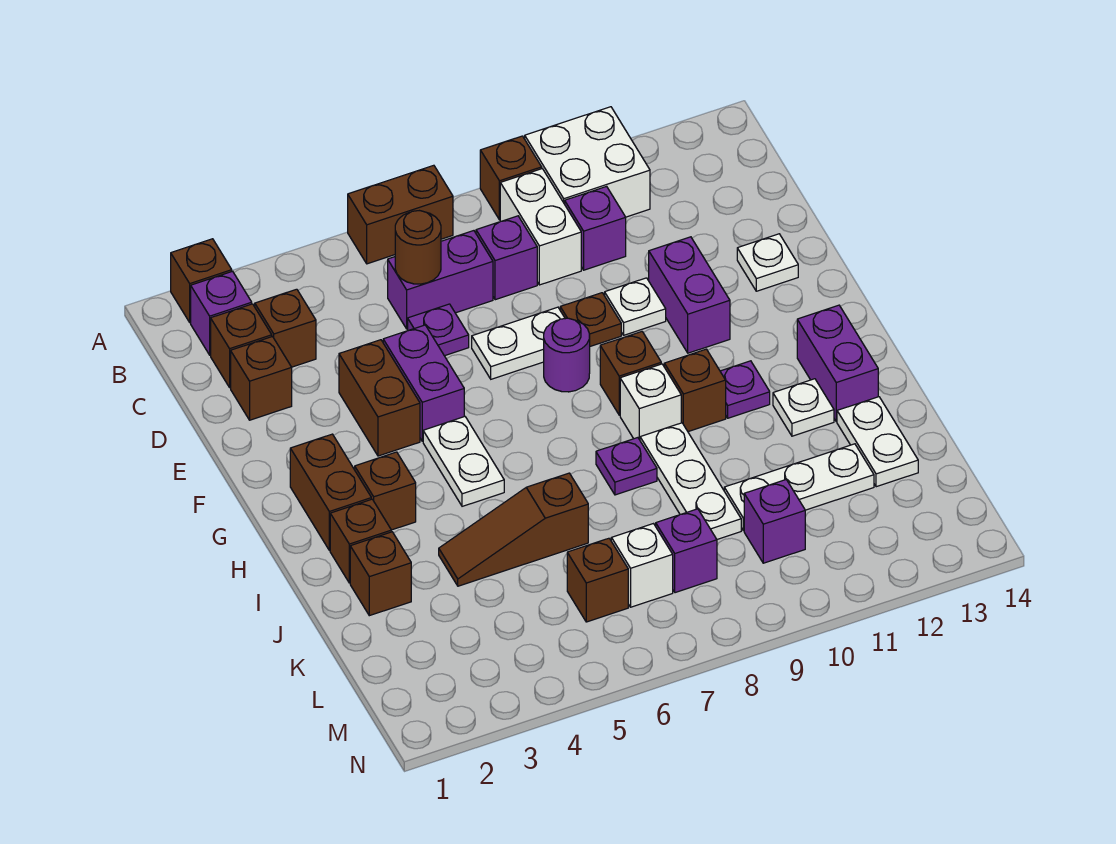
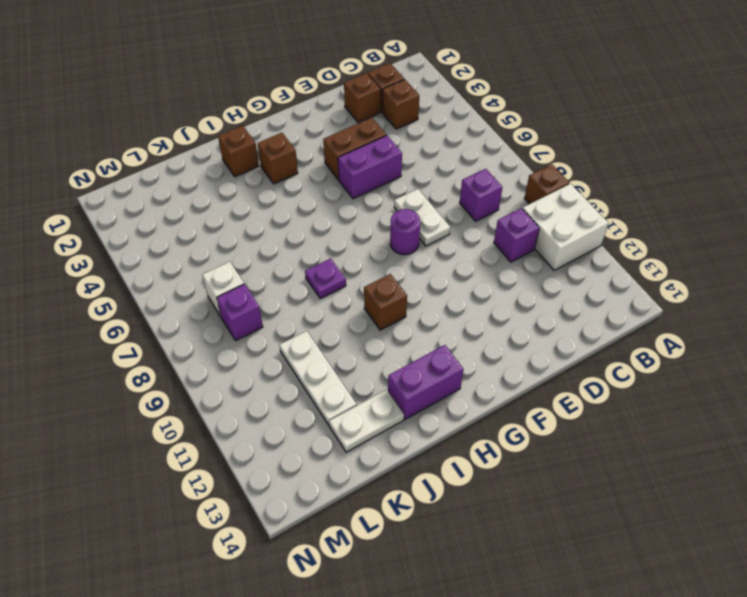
none -> brown brick A2 level 1
none -> brown brick A6:A7 level 1
none -> purple brick B2 level 1
none -> white brick B9:C9 level 1

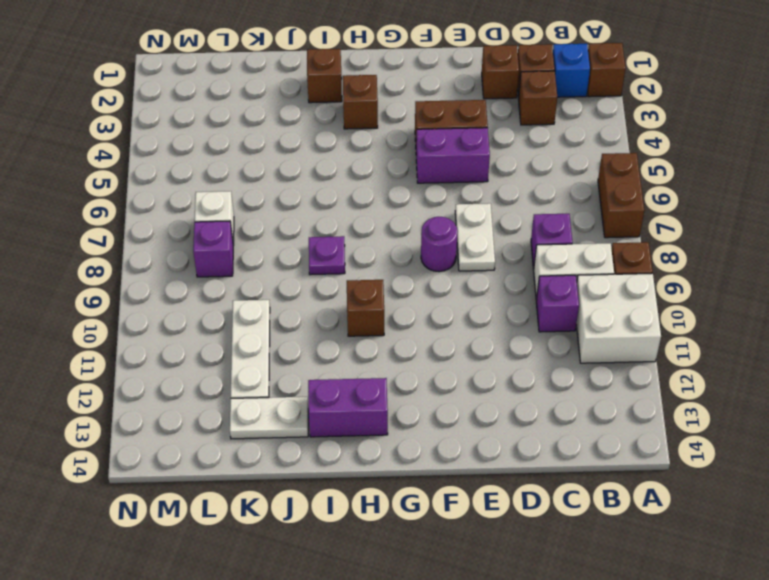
blue brick B2 level 1 -> purple brick B2 level 1
none -> purple brick C6:C7 level 1
none -> purple plate D6 level 1
none -> brown plate E9 level 1
none -> white plate E10 level 1

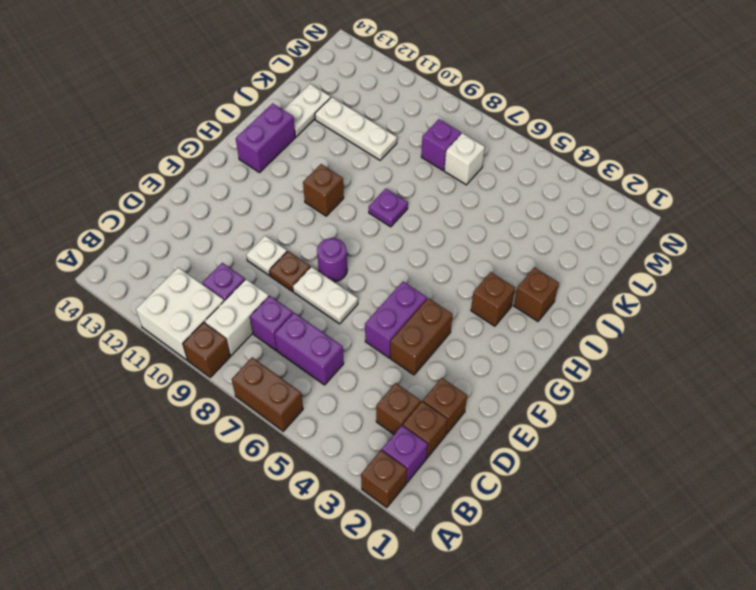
none -> purple plate D6 level 1
none -> purple brick E11:F11 level 1
none -> white plate E13 level 1
none -> brown brick G2:H2 level 1

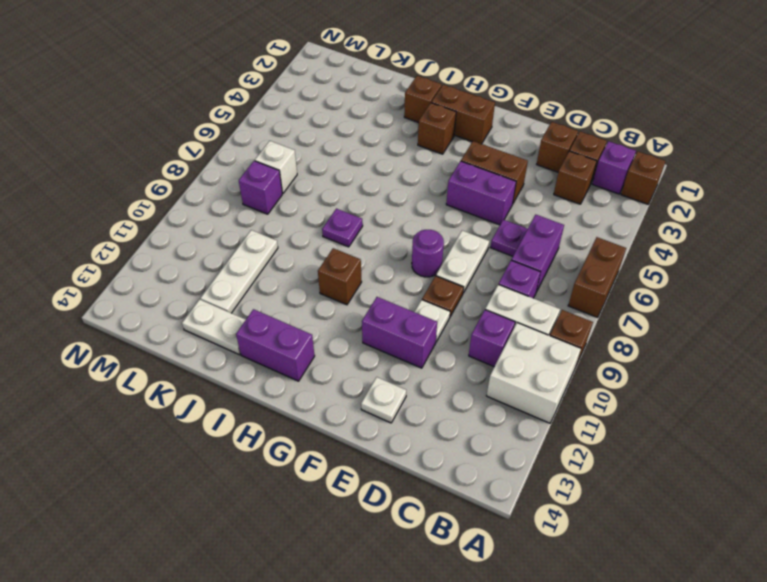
none -> white plate G5:H5 level 1
none -> brown brick G9 level 1
none -> white brick H9 level 1
none -> purple plate H11 level 1

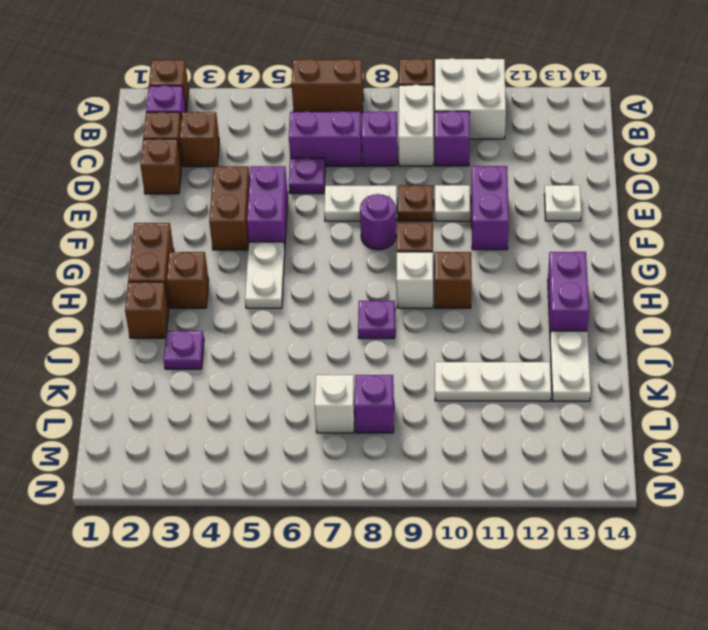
purple plate J3 level 1 -> purple plate H11 level 1
none -> white plate I9:K9 level 1
none -> white plate I12 level 1
none -> brown brick J2 level 1
none -> brown slope J4:J6 level 1 top 6

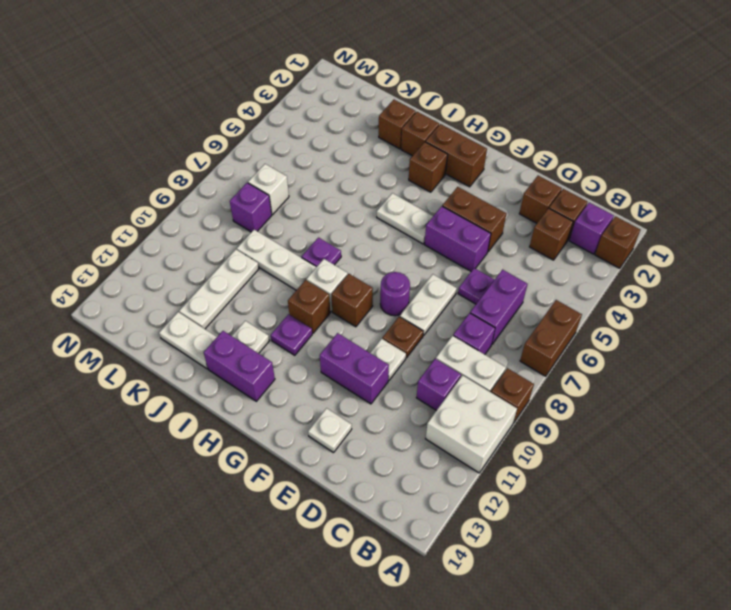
none -> brown slope J4:J6 level 1 top 6
none -> brown brick L6 level 1
none -> purple brick L10 level 1
none -> brown round brick C6 level 2

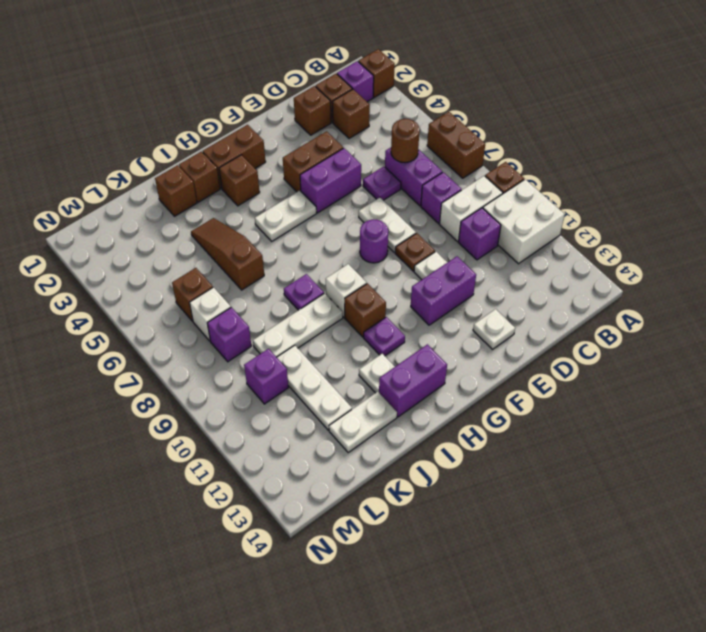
none -> brown brick G9 level 1

